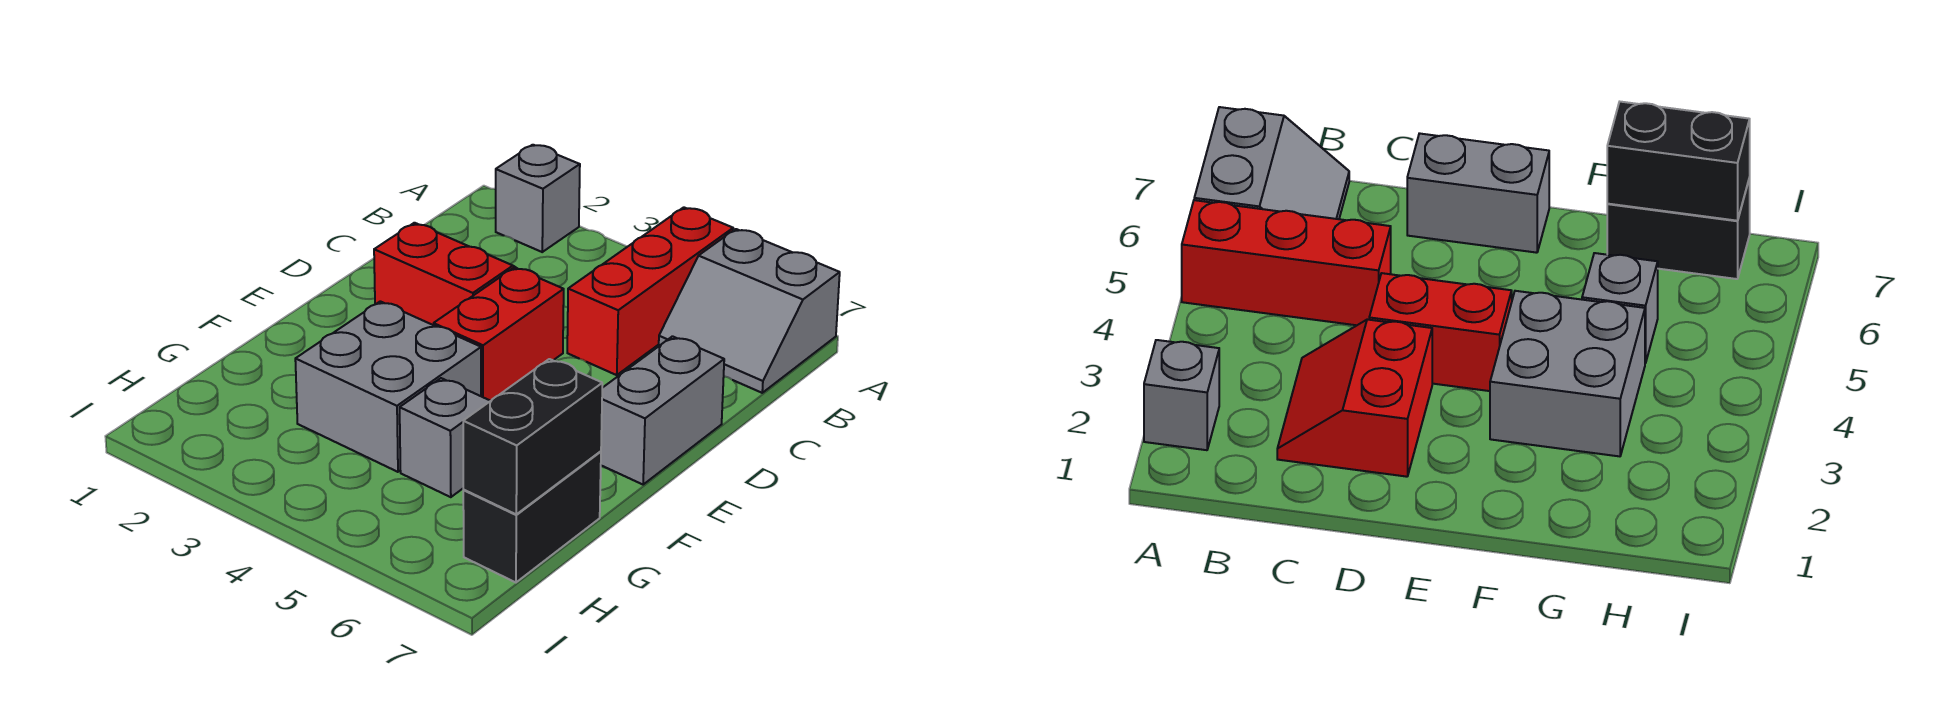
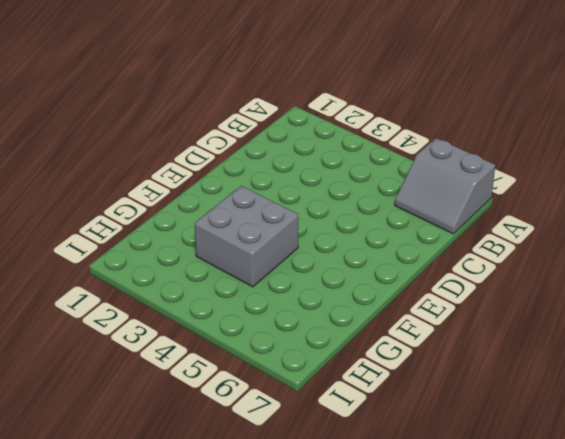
none -> grey brick A2 level 1
none -> red brick A5:C5 level 1

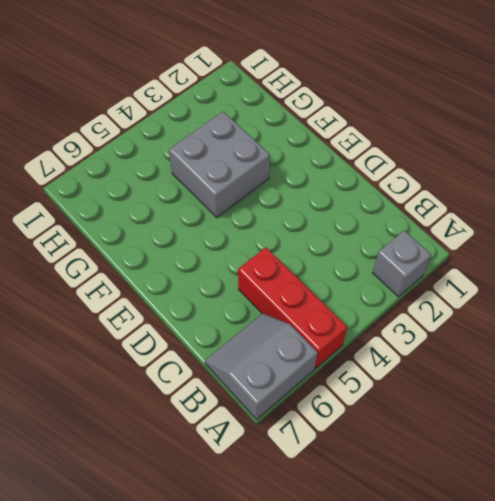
none -> red slope C2:D3 level 1 top D
none -> red brick D4:E4 level 1

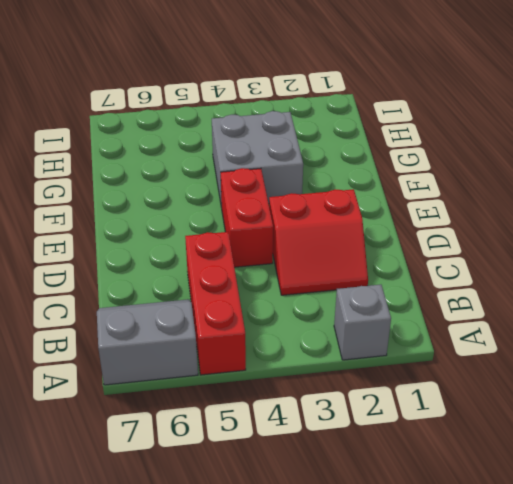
none -> grey brick D7:E7 level 1
none -> grey brick G5 level 1

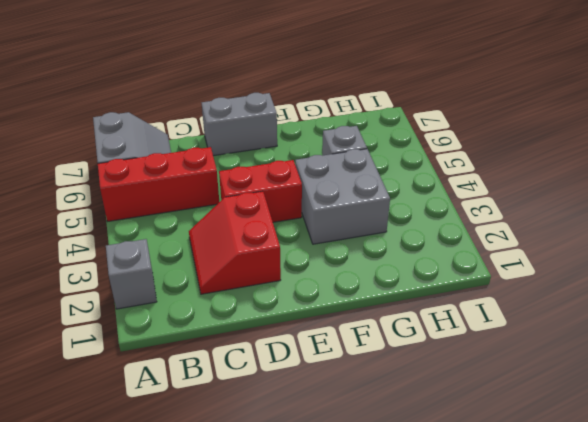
none -> black brick G7:H7 level 1
none -> black brick G7:H7 level 2

